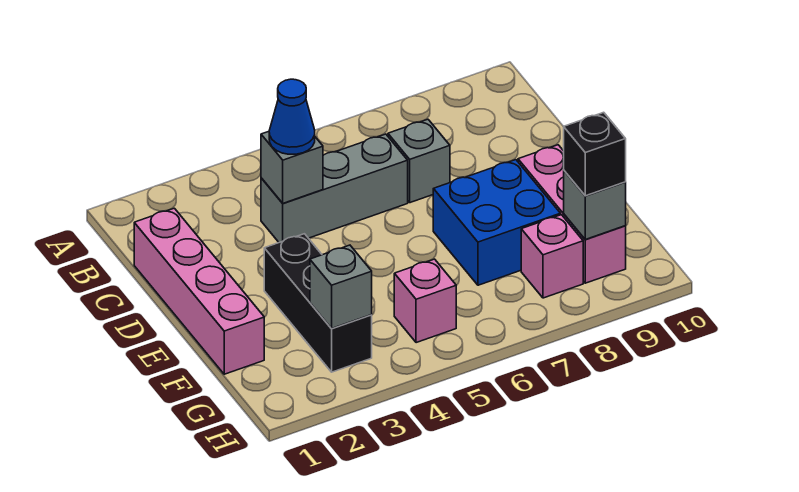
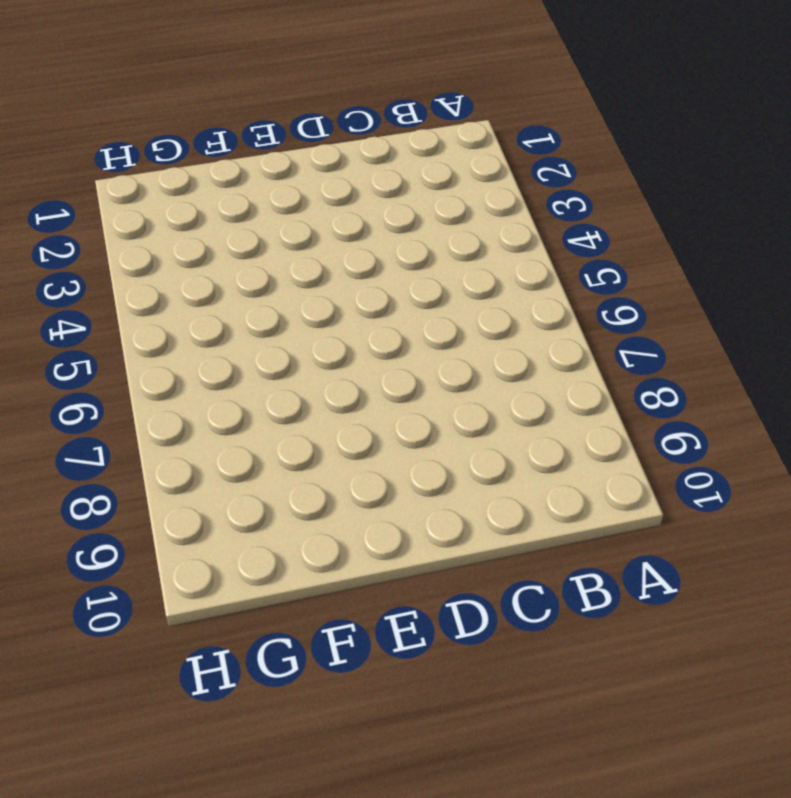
none -> pink brick C1:F1 level 1
none -> grey brick C4:C6 level 1
none -> grey brick C7 level 1

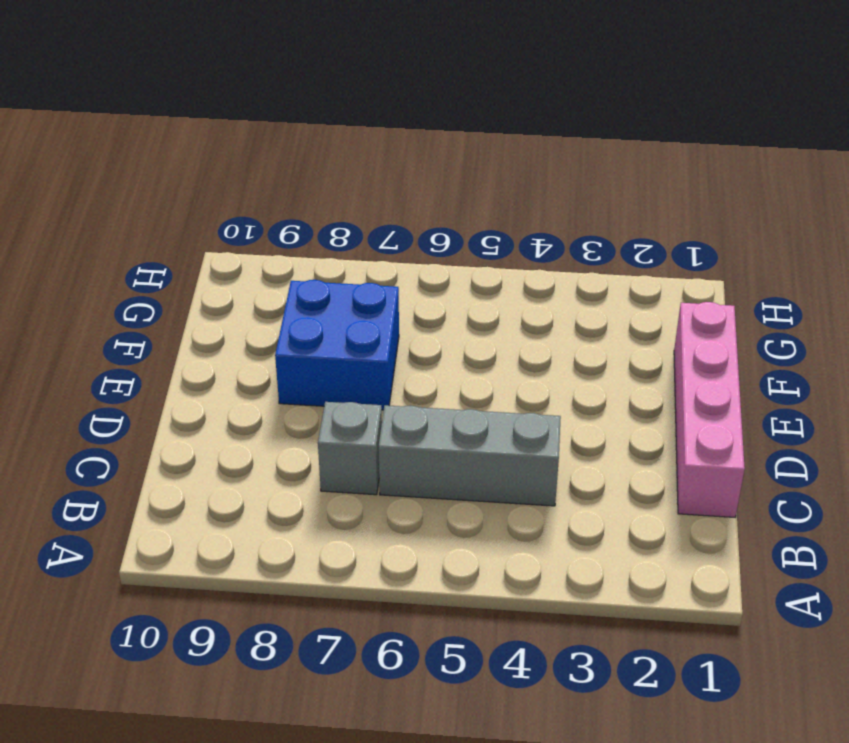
none -> black brick E3:G3 level 1
none -> pink brick E9:G9 level 1
none -> pink brick G5 level 1

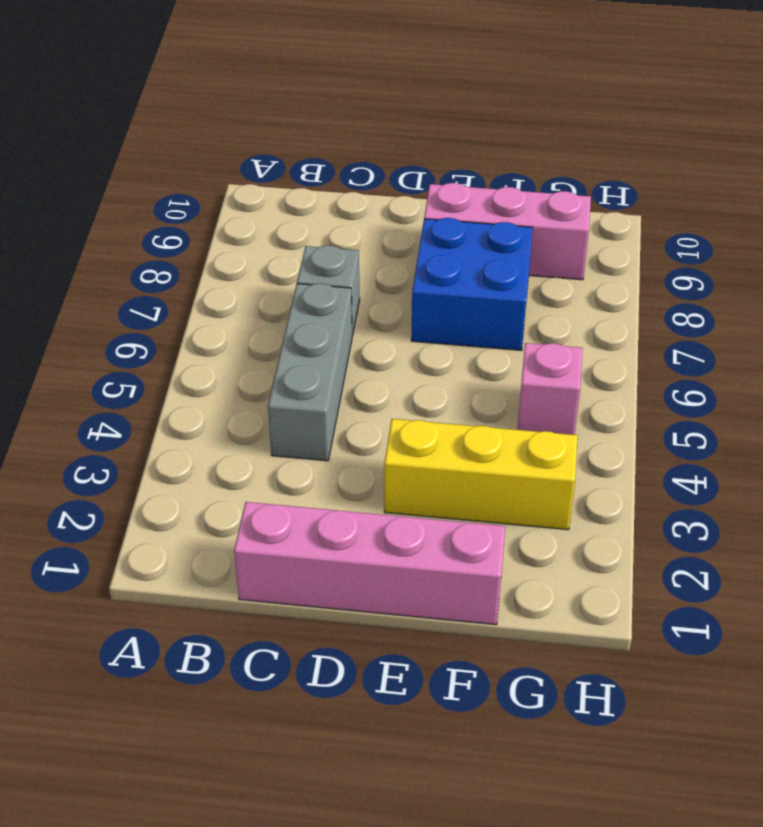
yellow brick E3:G3 level 1 -> black brick E3:G3 level 1
none -> pink brick G8 level 1
none -> grey brick C4 level 2
none -> grey brick G3 level 2

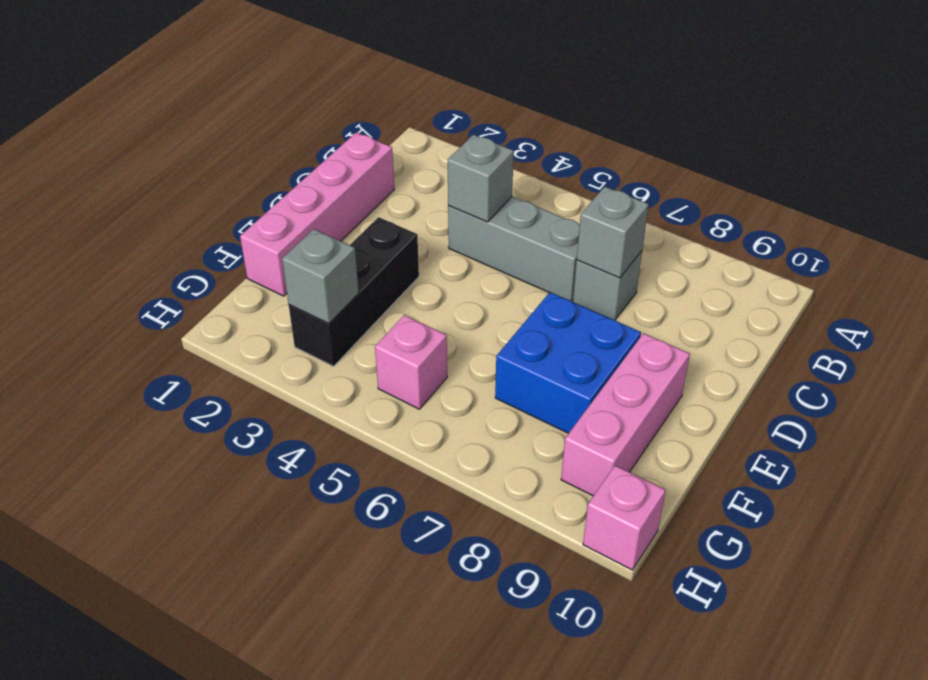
grey brick C7 level 2 -> grey brick G9 level 2
pink brick H10 level 1 -> pink brick G8 level 1
none -> blue cone C4 level 3
none -> black brick G9 level 3

